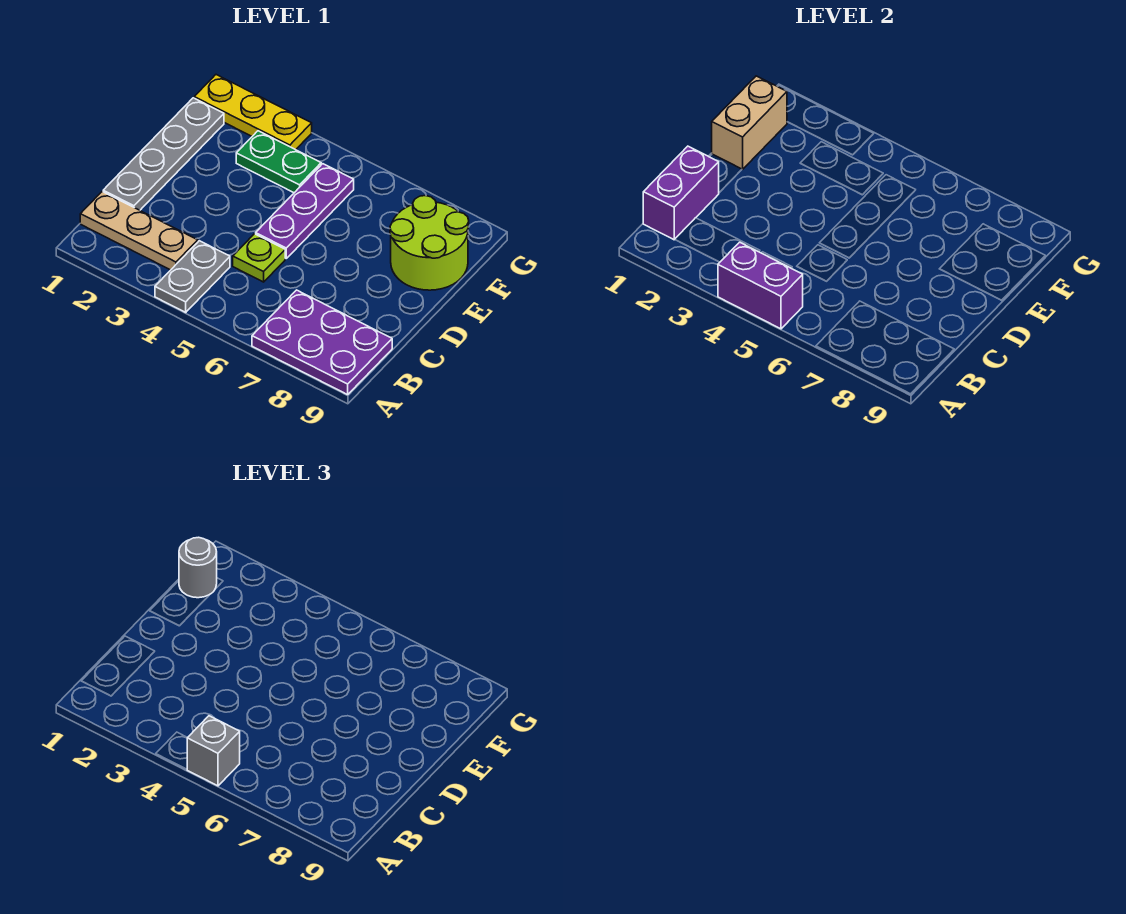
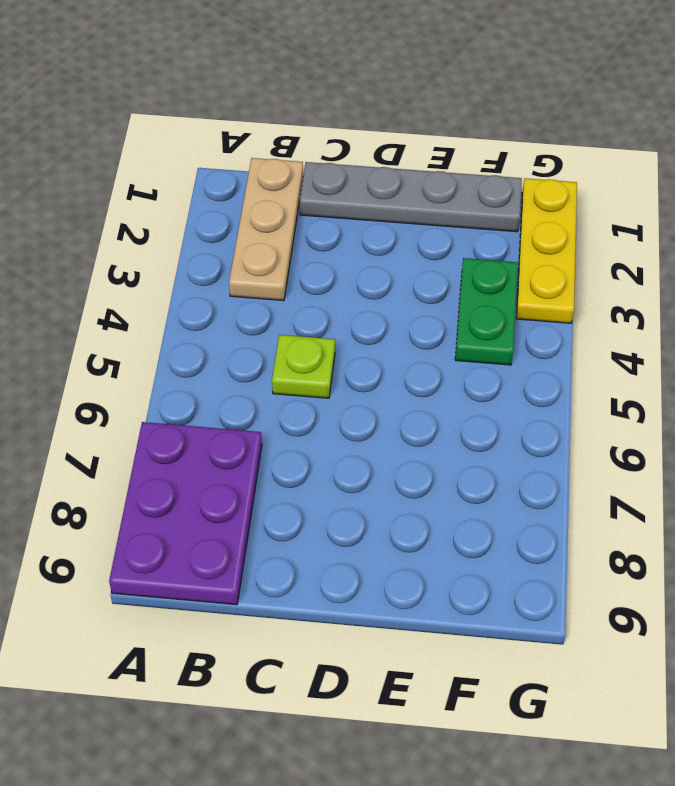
none -> grey plate A4:B4 level 1
none -> purple plate D5:F5 level 1
none -> lime round brick E8:F9 level 1

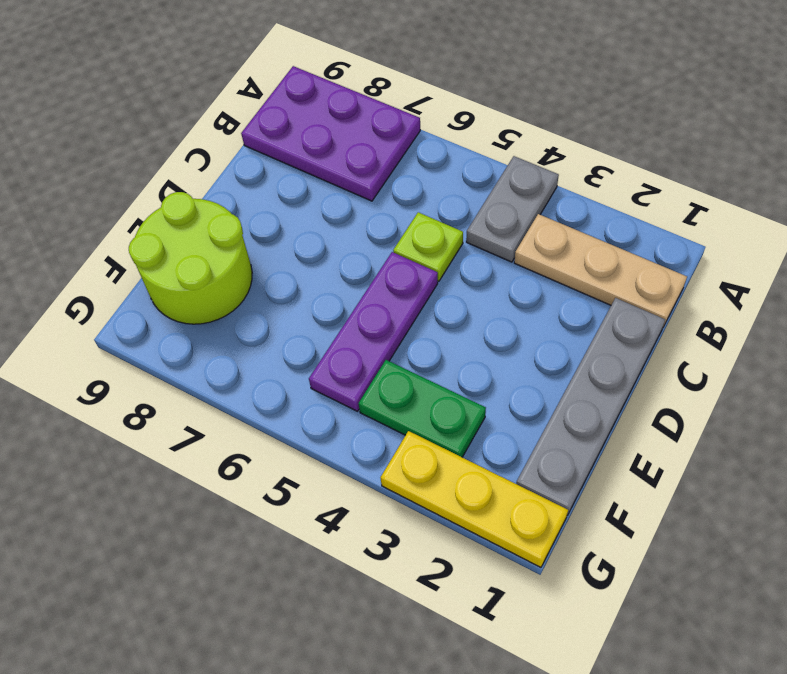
none -> purple brick A4:A5 level 2
none -> purple brick B1:C1 level 2
none -> tan brick E1:F1 level 2

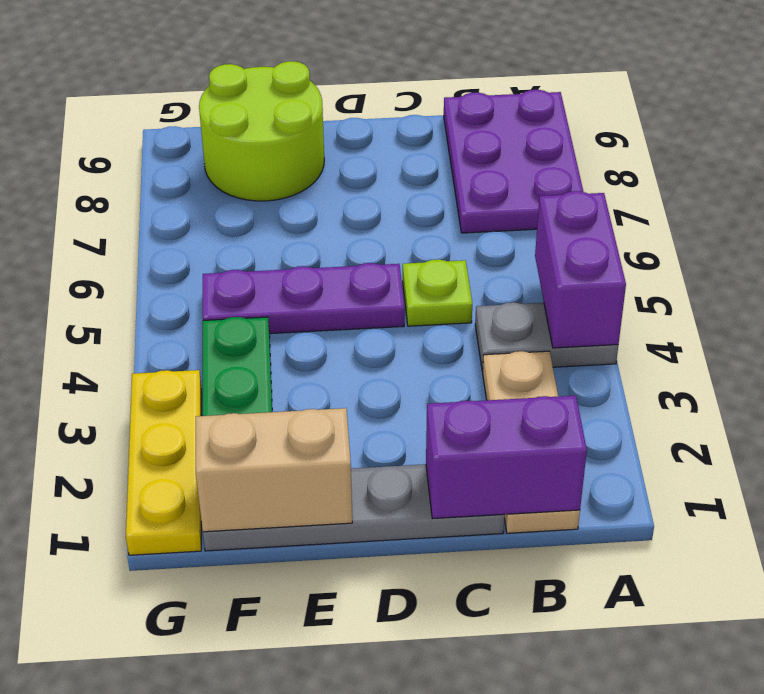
none -> grey brick A5 level 3
none -> grey round brick F1 level 3

